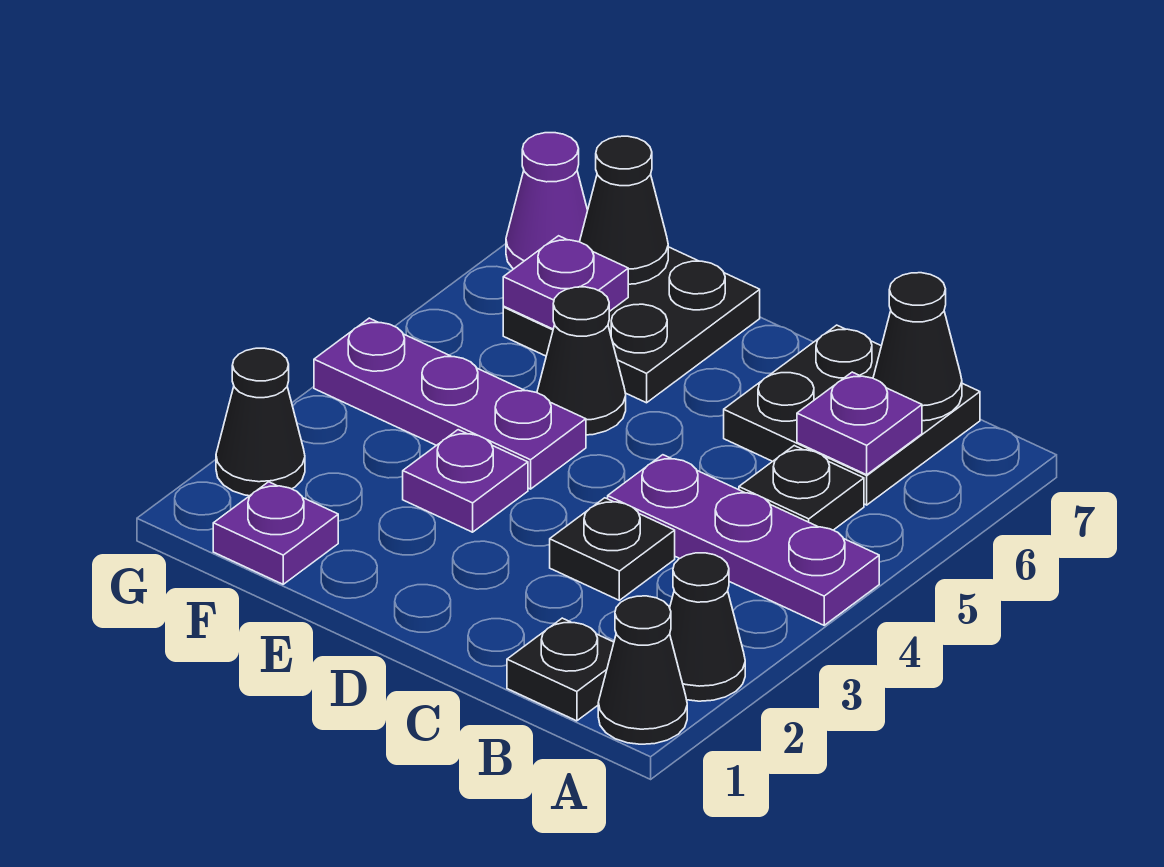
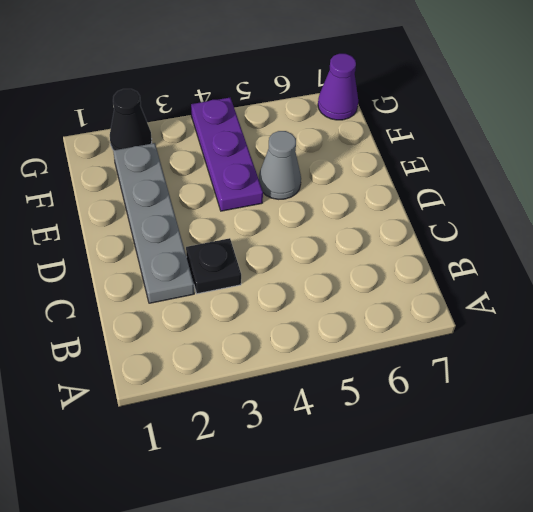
grey plate C2:F2 level 1 -> none
grey cone E5 level 1 -> black cone E5 level 1
none -> black cone A1 level 1
none -> black cone A2 level 1
none -> purple plate A4:C4 level 1

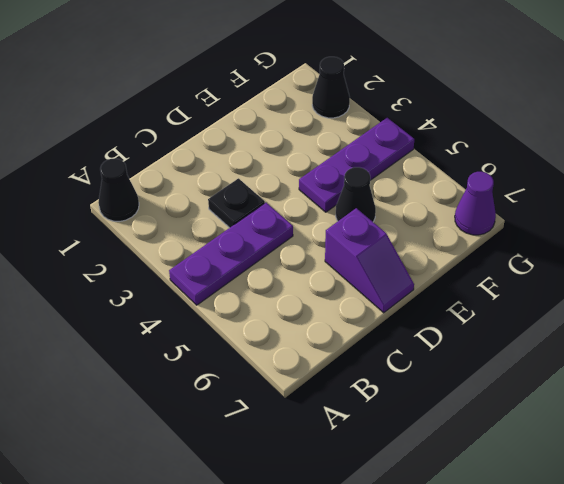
purple slope D6:D7 level 1 top 6 -> none
none -> black cone A2 level 1
none -> black plate B1 level 1
none -> black plate B5 level 1

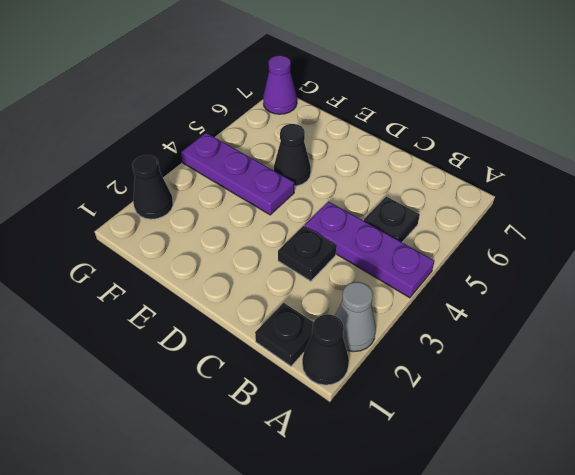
grey cone A2 level 1 -> black cone A2 level 1
none -> black plate B6:C7 level 1
none -> purple plate E3 level 1
none -> black plate E6:F7 level 1

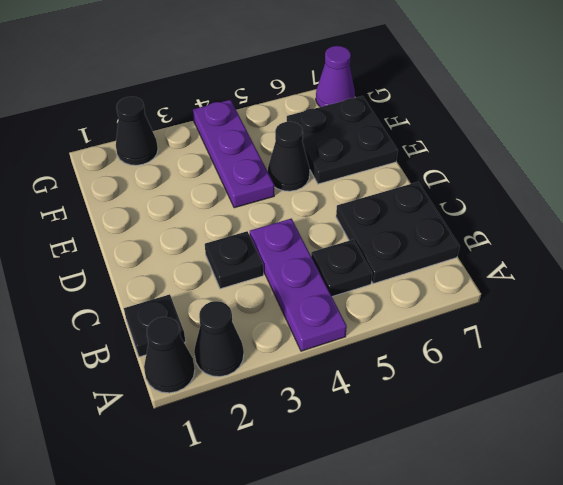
none -> purple plate E3 level 1
none -> purple plate F1 level 1
none -> purple plate B6 level 2

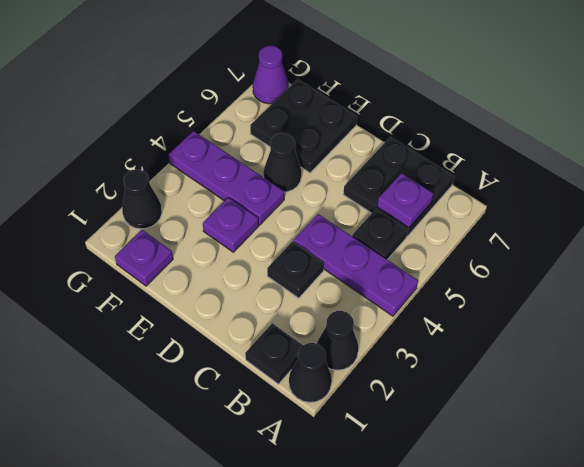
none -> black cone B7 level 2
none -> purple plate F6 level 2
none -> black cone F7 level 2

